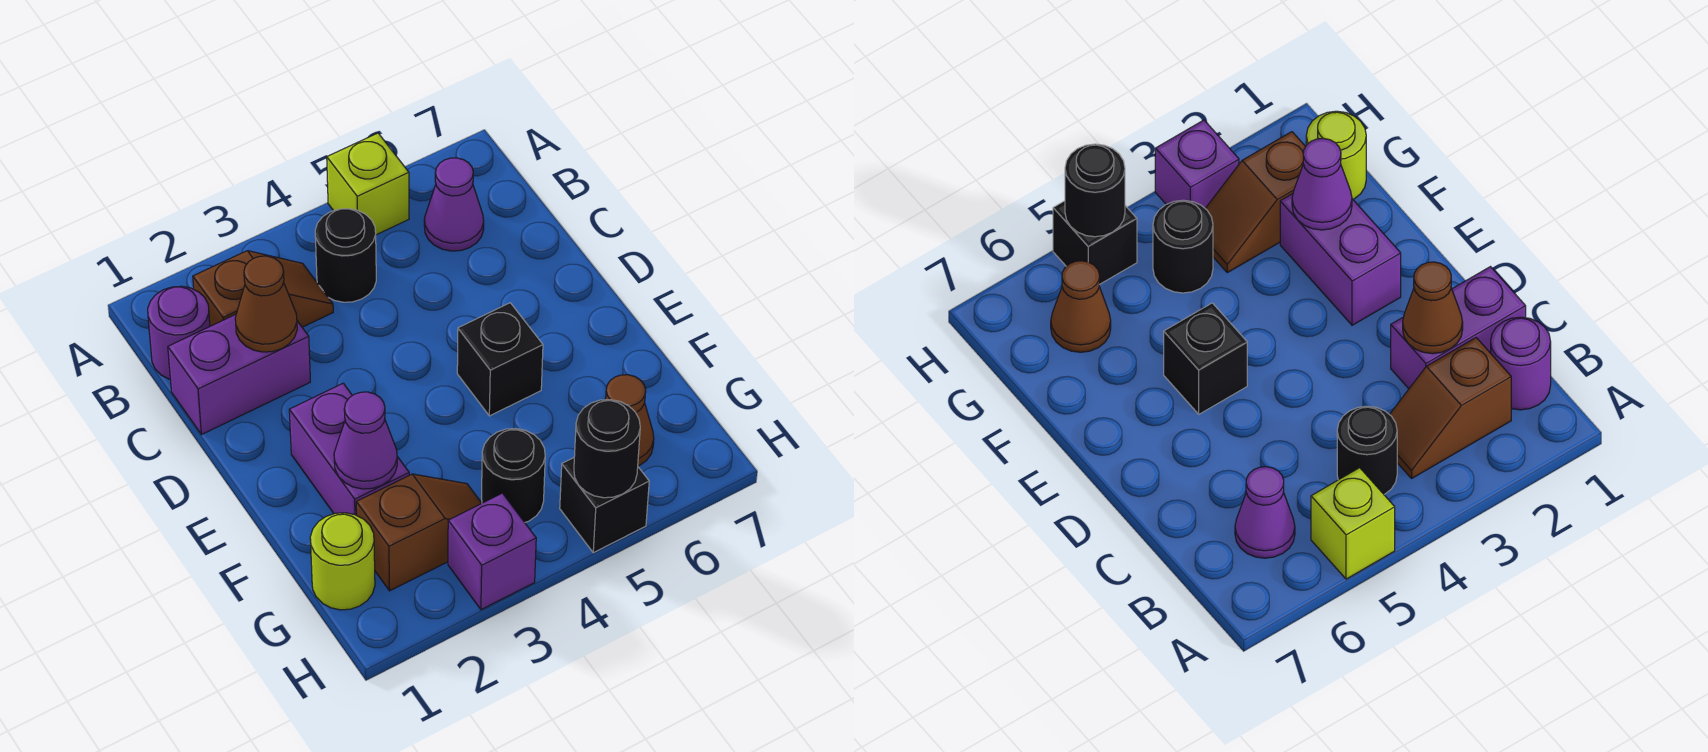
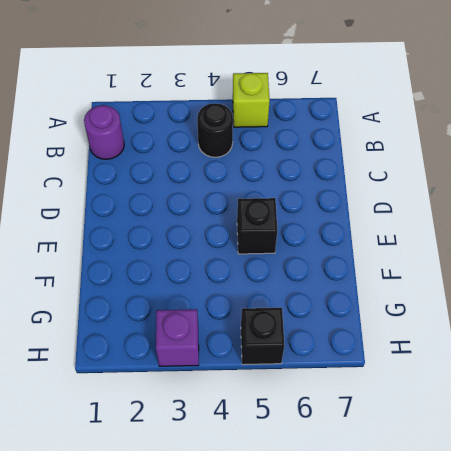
none -> brown slope B2:B3 level 1 top 2
none -> purple cone B6 level 1
none -> purple brick C1:C2 level 1

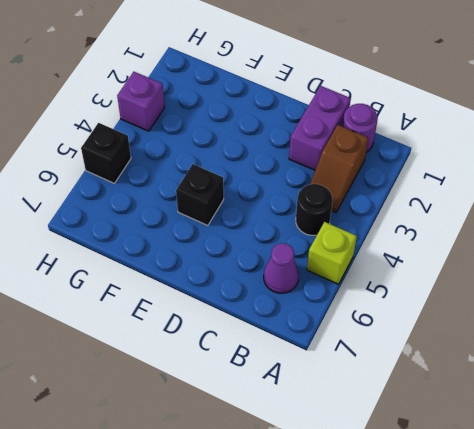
none -> purple brick E2:F2 level 1
none -> lime round brick G1 level 1
none -> brown slope G2:G3 level 1 top 2

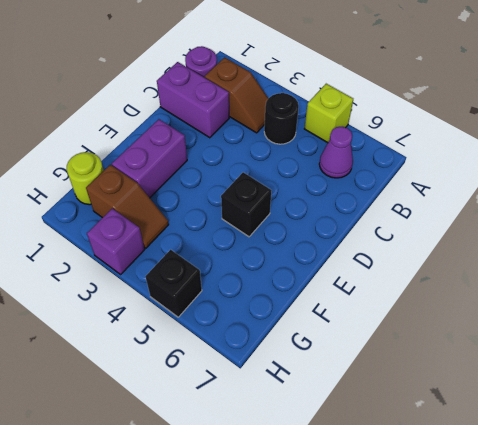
none -> black round brick G4 level 1
none -> brown cone G6 level 1
none -> brown cone C2 level 2

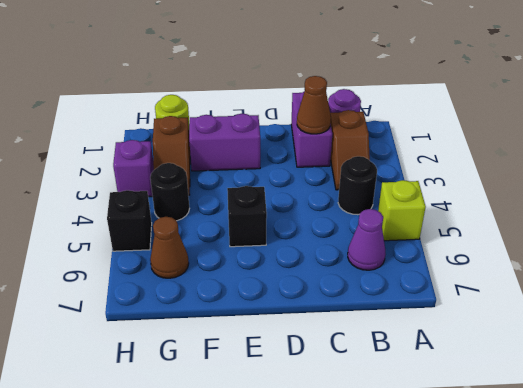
none -> purple cone F2 level 2
none -> black round brick H5 level 2

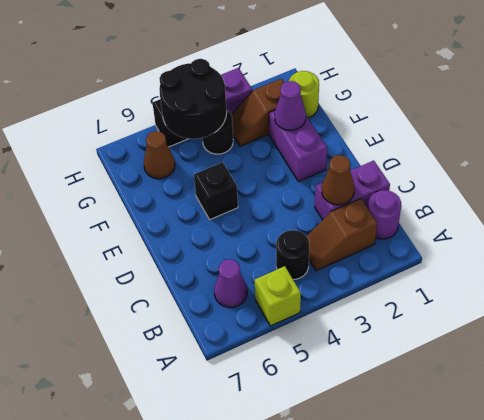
black round brick G4:H5 level 2 -> black round brick H5 level 2

